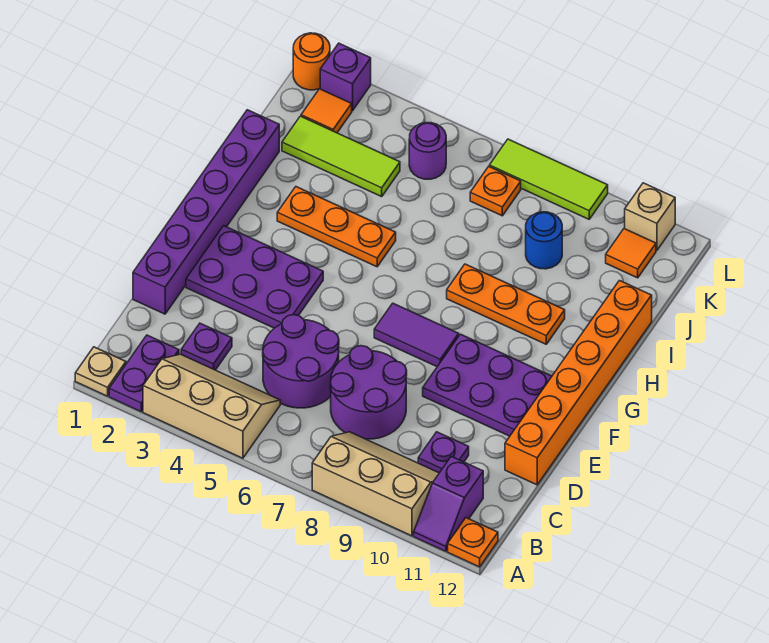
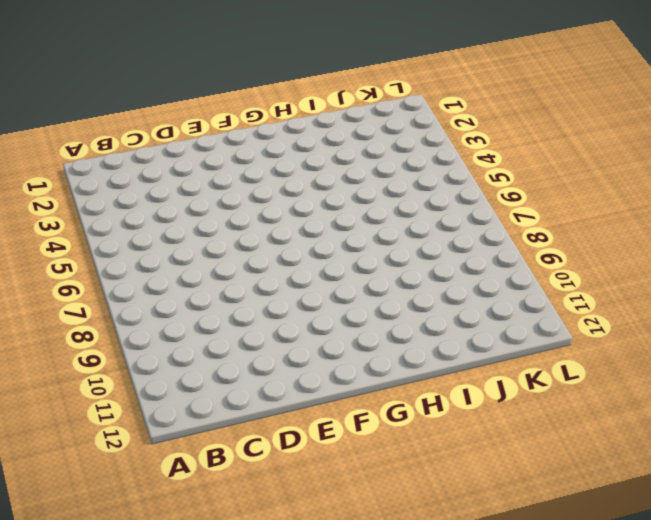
none -> tan plate A1 level 1
none -> purple plate A2:B2 level 1
none -> tan slope A3:B5 level 1 top A

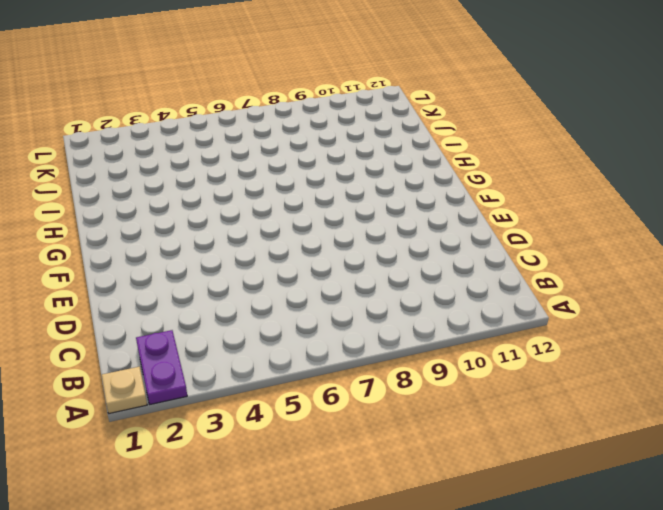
none -> tan slope A3:B5 level 1 top A
none -> tan slope A8:B10 level 1 top A
none -> purple slope A11:B11 level 1 top B

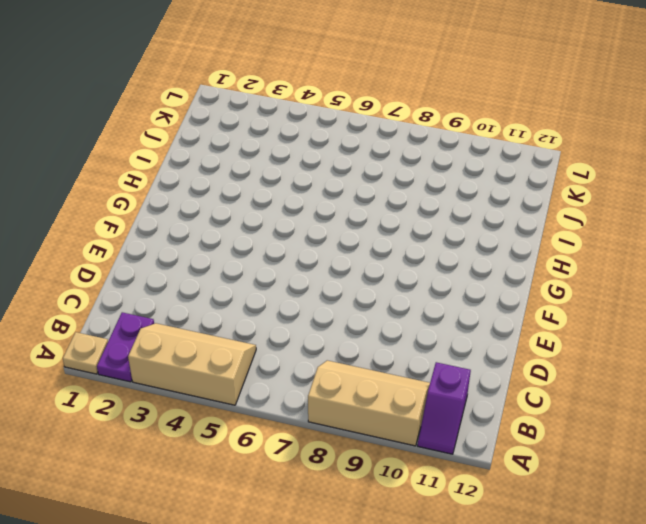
none -> orange plate A12 level 1
none -> purple plate C3 level 1
none -> purple round brick C5:D6 level 1

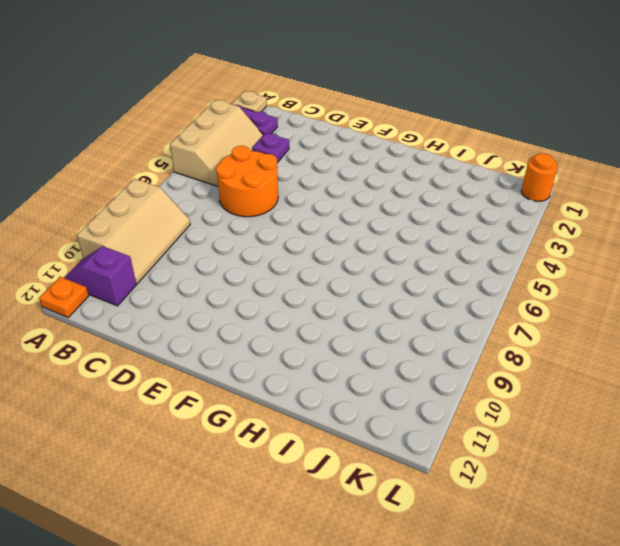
orange round brick C5:D6 level 1 -> purple round brick C5:D6 level 1
none -> purple round brick C7:D8 level 1
none -> purple plate C10 level 1
none -> purple brick D1:I1 level 1

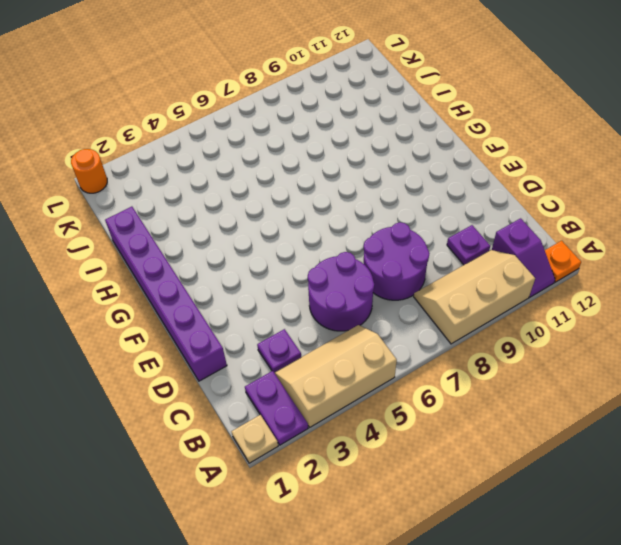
none -> orange brick D12:I12 level 1
none -> purple plate E2:F4 level 1
none -> purple plate E9:F11 level 1

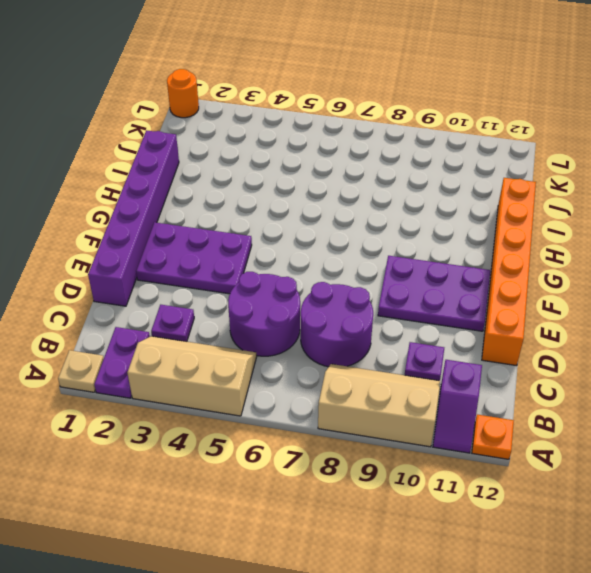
none -> purple tile F7:F8 level 1
none -> orange plate H3:H5 level 1
none -> orange plate H8:H10 level 1

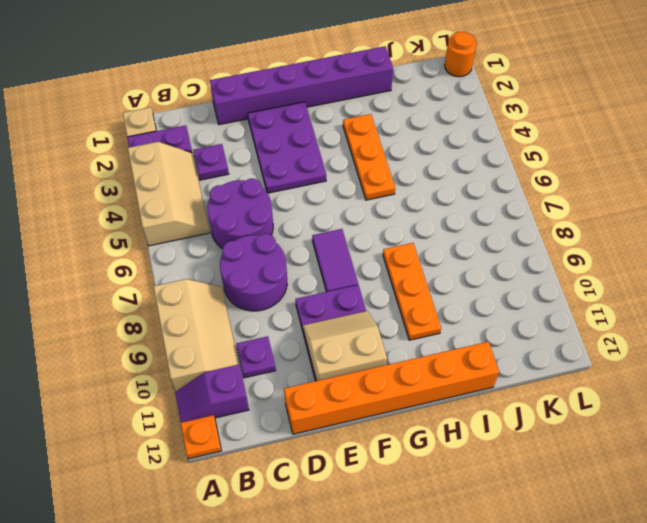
tan slope E10:F11 level 2 top 11 -> none
none -> lime tile J2:J4 level 1
none -> blue round brick J9 level 1
none -> orange tile K2 level 1

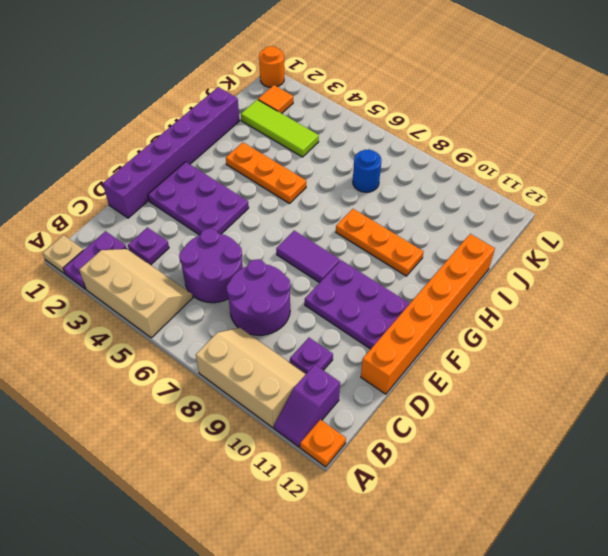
blue round brick J7 level 1 -> blue round brick J9 level 1
none -> purple round brick K5 level 1
none -> orange plate K7 level 1
none -> orange tile K11 level 1

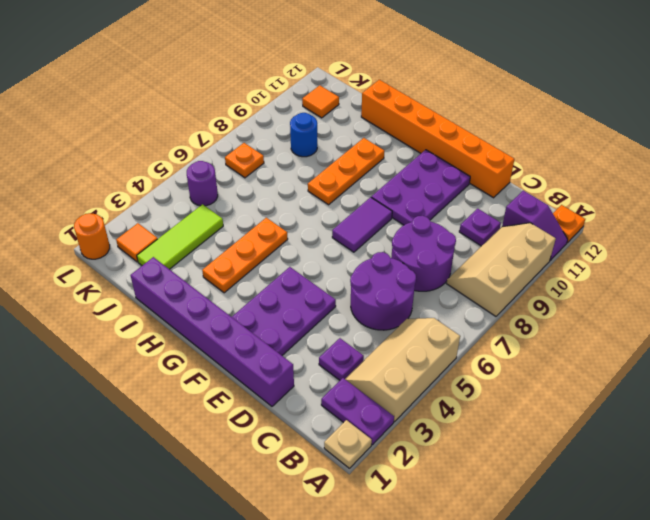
none -> purple brick L2 level 1
none -> lime tile L7:L9 level 1
none -> tan brick L11 level 1

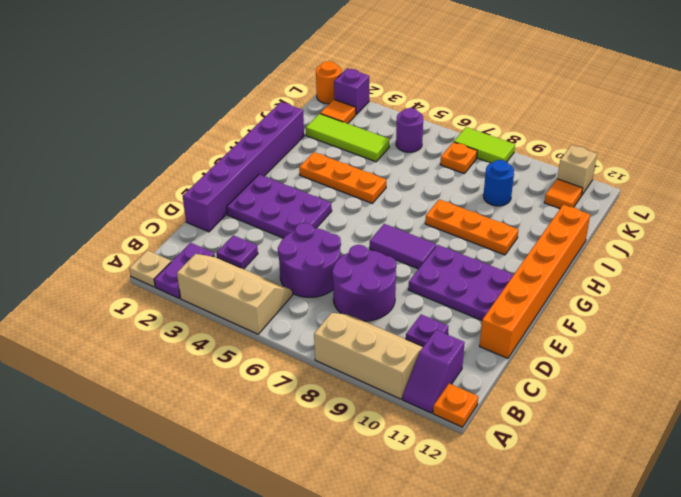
lime tile L7:L8 level 1 -> lime tile L7:L9 level 1

